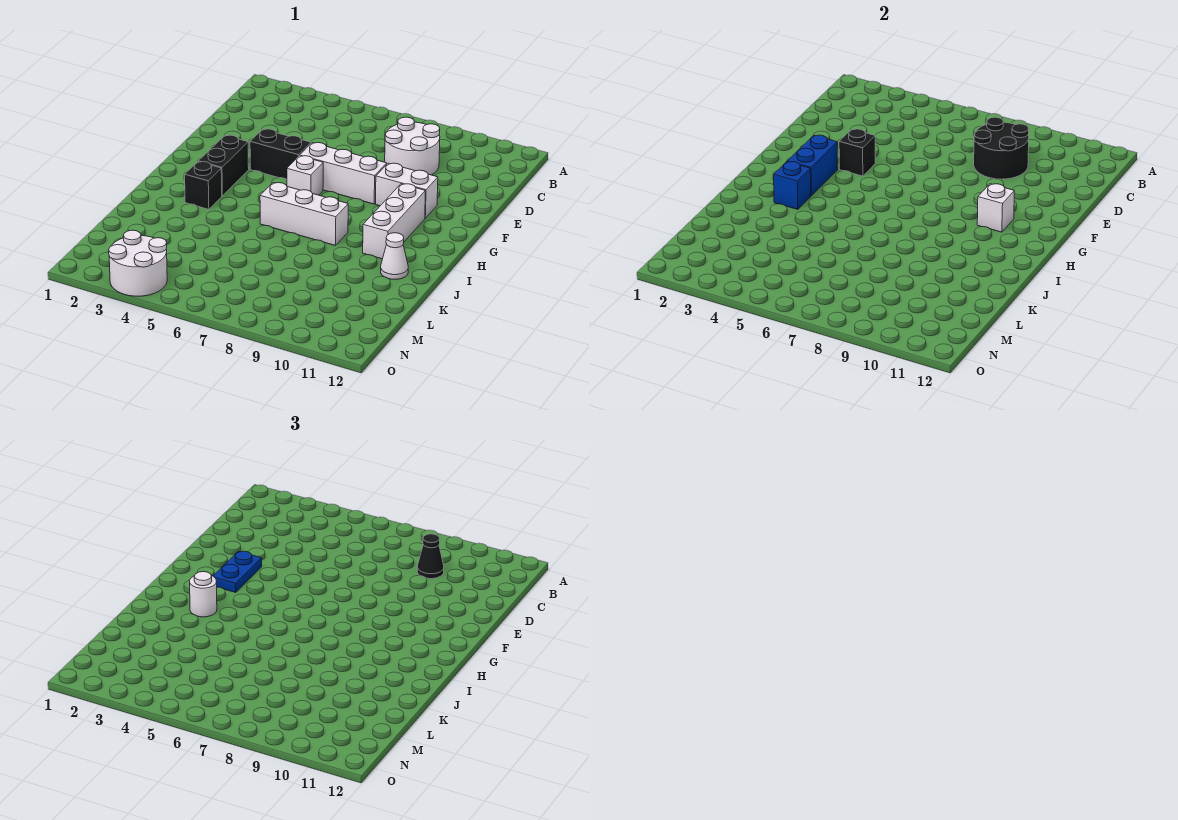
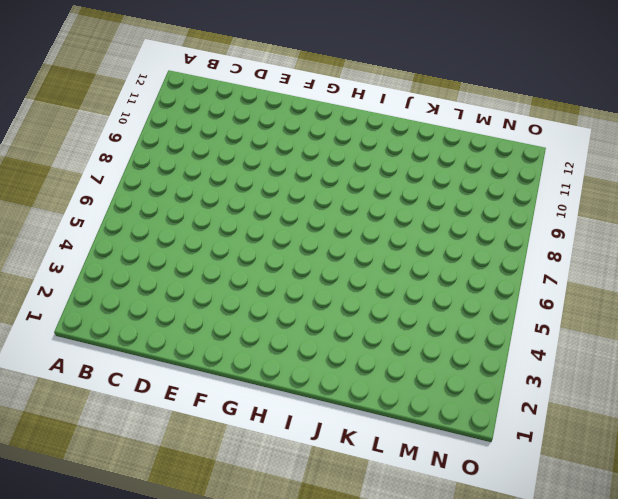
none -> white round brick C8:D9 level 1
none -> black brick F4:F5 level 1
none -> white brick F6:F8 level 1

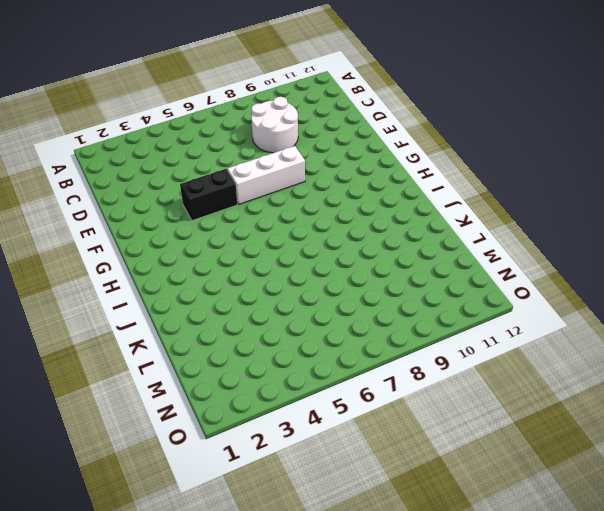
none -> white brick F9:F10 level 1
none -> black brick G3:H3 level 1
none -> white brick G6 level 1

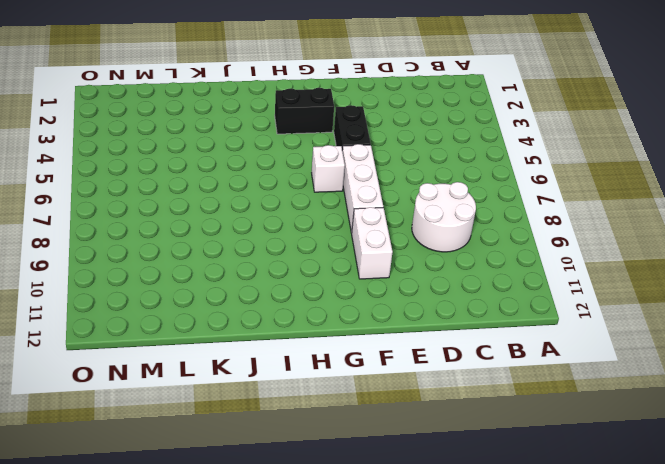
none -> white brick G10:I10 level 1
none -> black brick I3 level 1
none -> white brick I6:I8 level 1

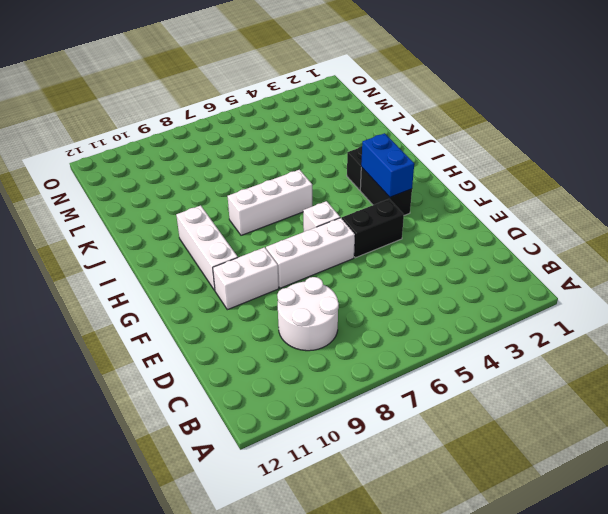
none -> white cone J11 level 1
none -> white round brick N3:O4 level 1
none -> black round brick C8:D9 level 2

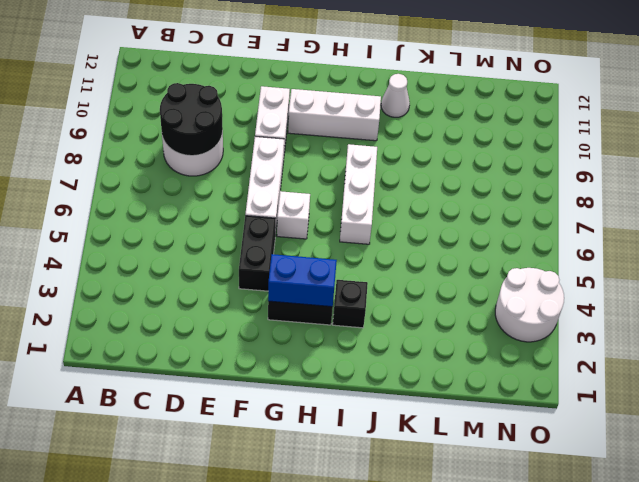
none -> black brick F4 level 2
none -> white brick G10 level 2
none -> blue brick I3 level 2

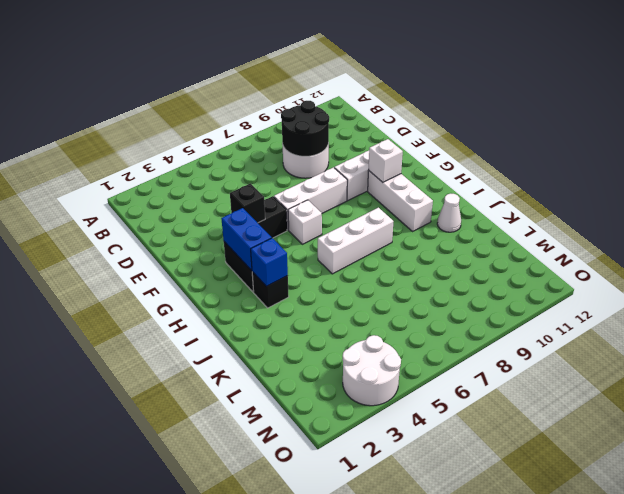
none -> black cone C9 level 3
none -> blue plate F3:G3 level 3
none -> white round brick I3 level 3

